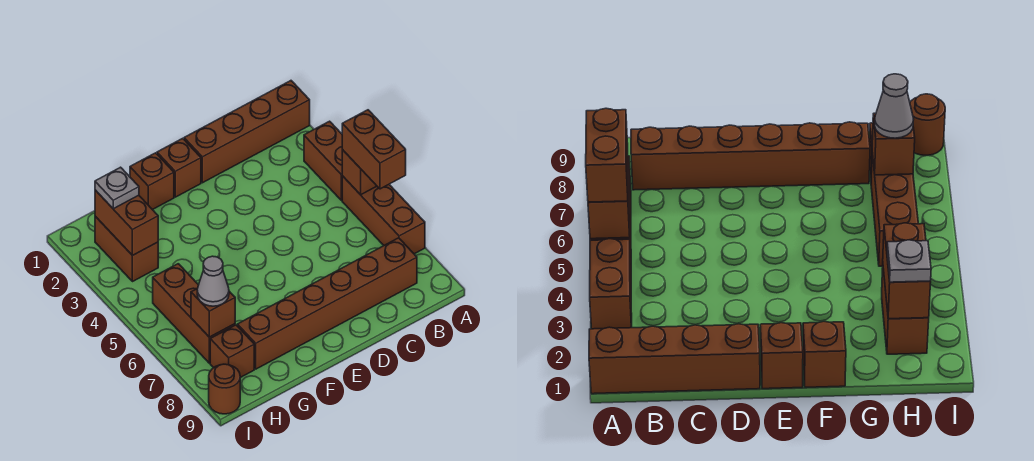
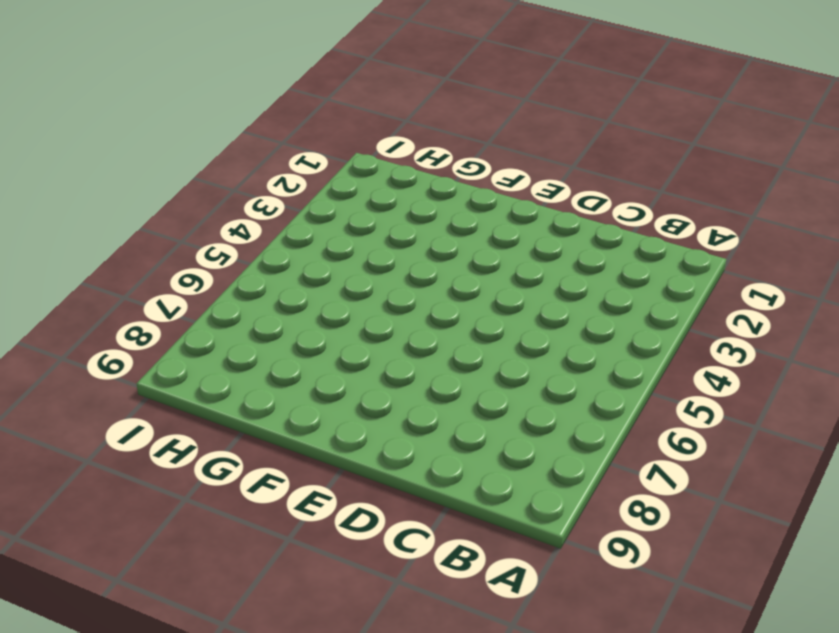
none -> brown brick A1:D1 level 1
none -> brown brick A3:A4 level 1
none -> brown brick A5:A7 level 1

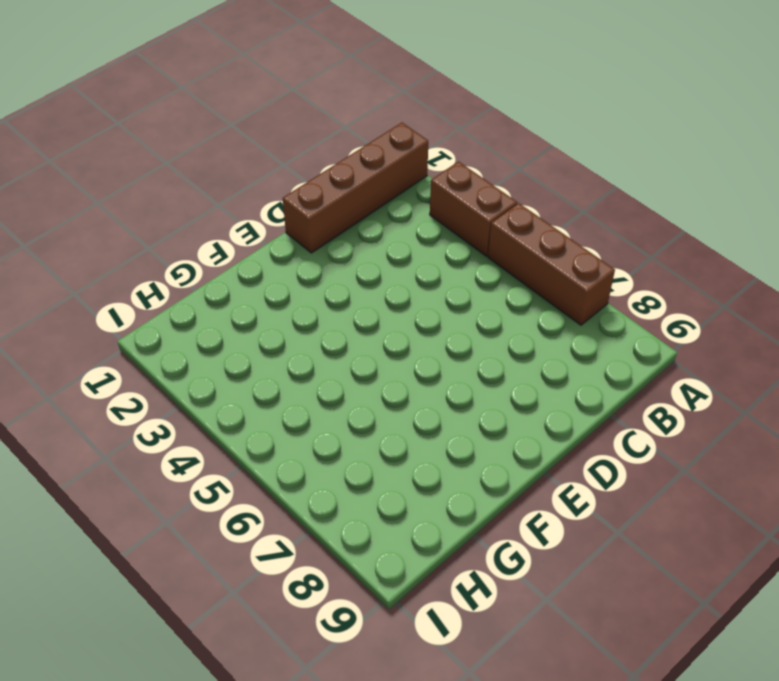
none -> brown brick B8:G8 level 1
none -> brown brick E1 level 1
none -> brown brick F1 level 1

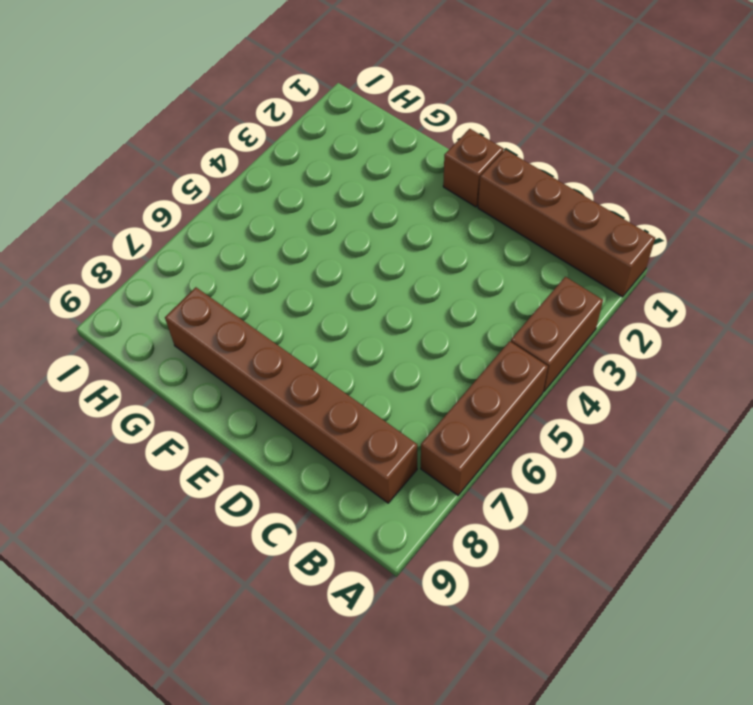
none -> brown brick F1 level 1
none -> brown brick H2:H3 level 1
none -> brown brick H5:H7 level 1

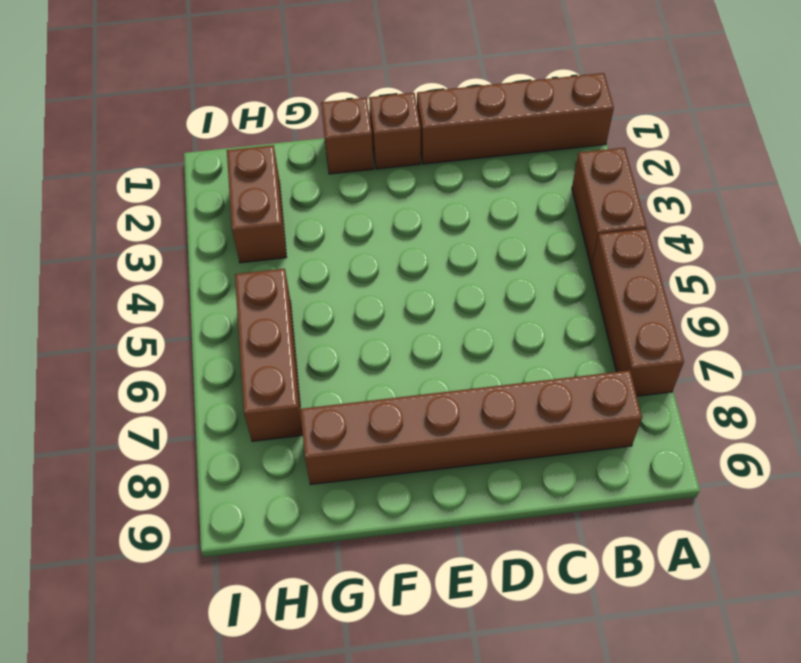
none -> brown brick H8 level 1
none -> brown round brick I9 level 1
none -> brown brick A5 level 2

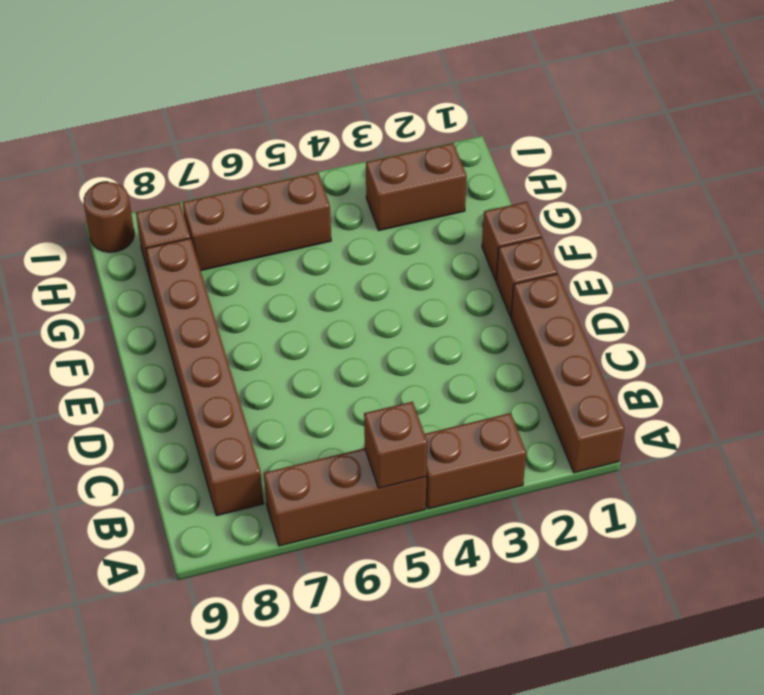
none -> brown brick H2:H3 level 2
none -> brown brick H7 level 2
none -> brown brick A5:A6 level 3

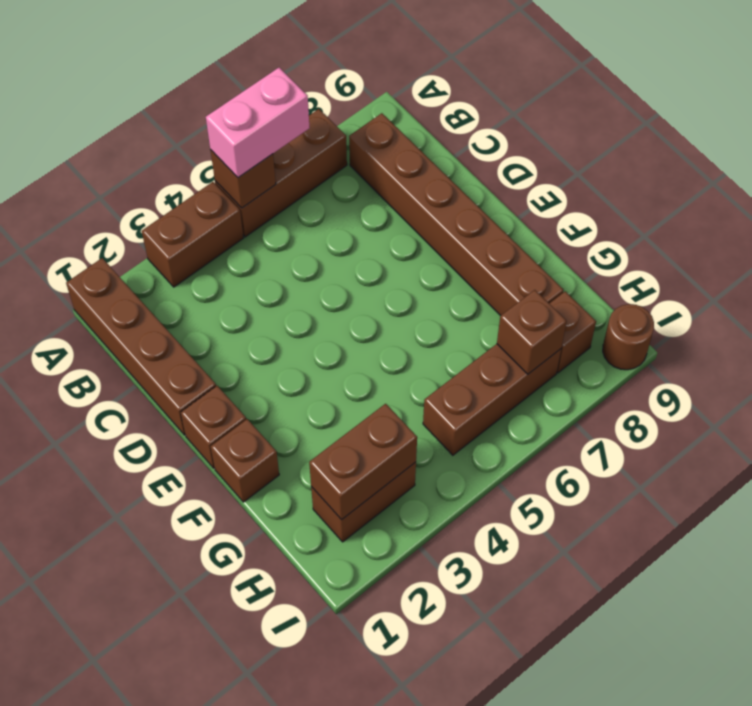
pink brick A5:A6 level 3 -> brown brick A5:A6 level 3
none -> grey plate H2 level 3
none -> grey cone H7 level 3

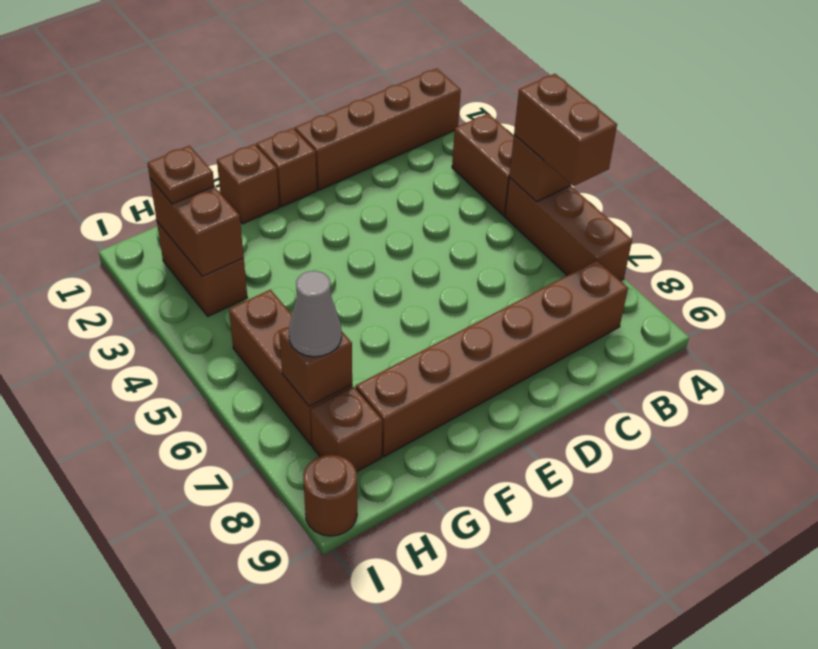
brown plate H2 level 3 -> grey plate H2 level 3

